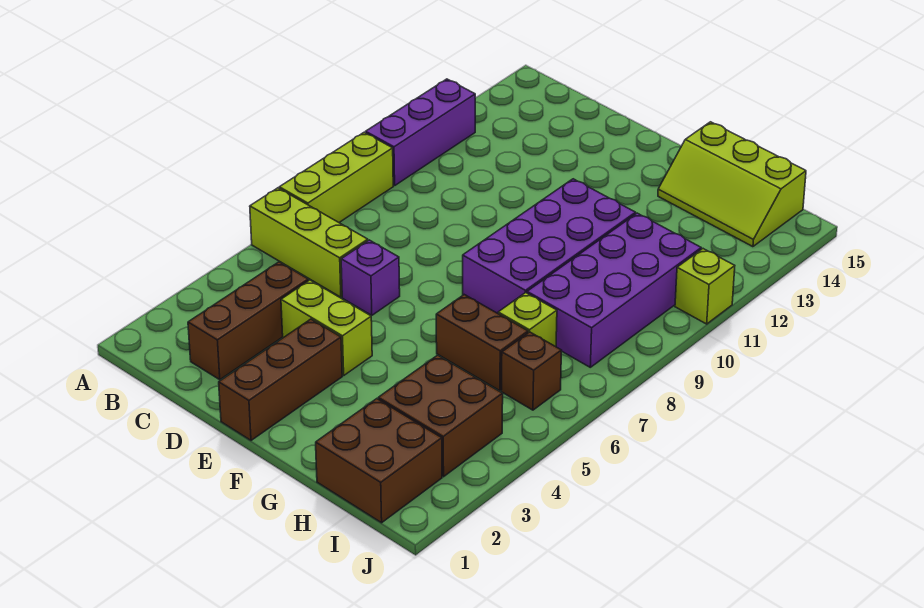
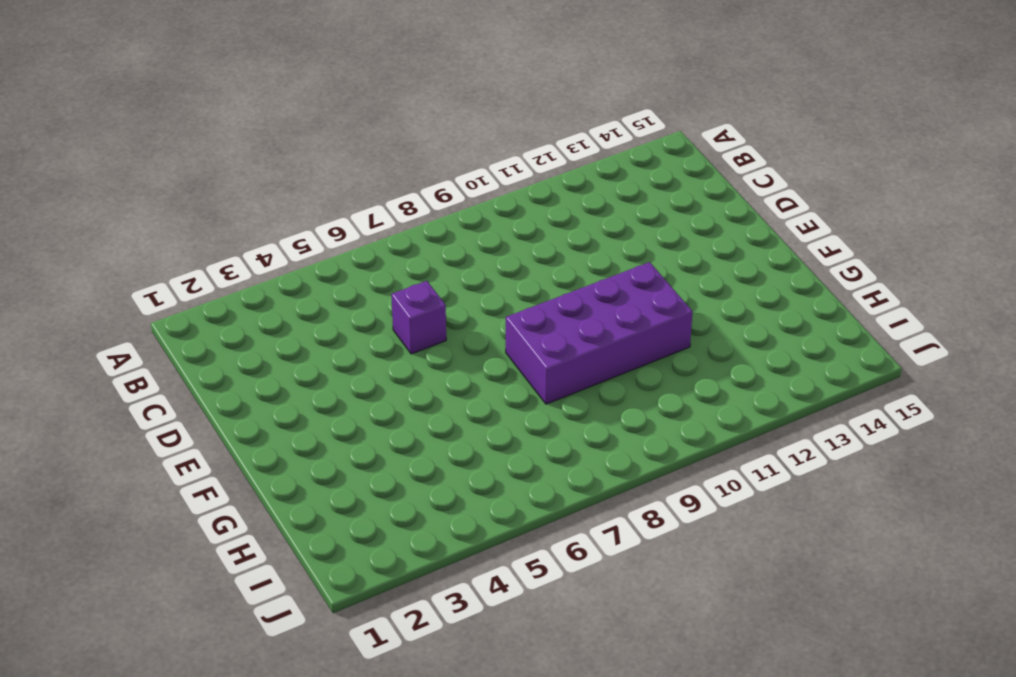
none -> lime brick A6:C6 level 1
none -> lime brick A7:A9 level 1
none -> purple brick A10:A12 level 1

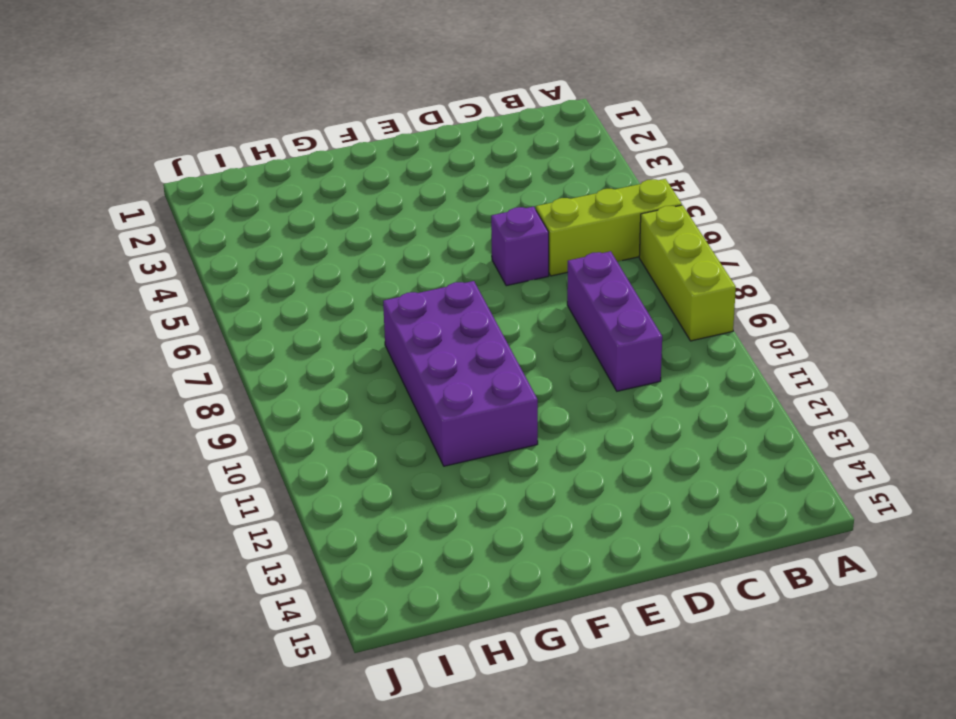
purple brick C8:C10 level 1 -> purple brick A10:A12 level 1
none -> brown brick C2:C4 level 1
none -> lime brick D4:E4 level 1
none -> brown brick E1:E3 level 1

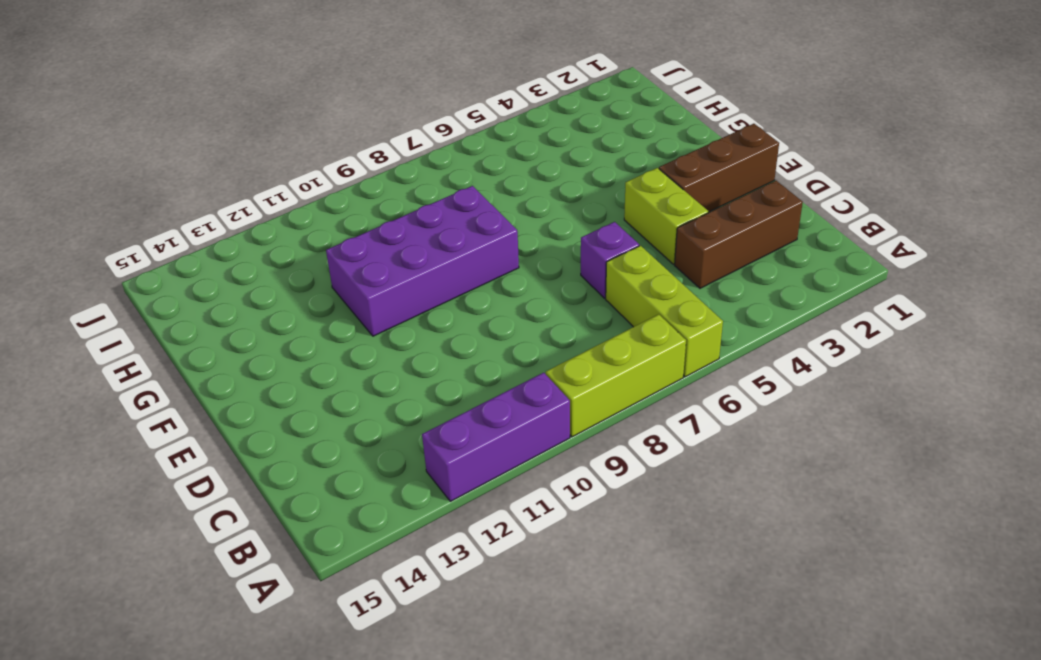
none -> brown brick G6:H6 level 1
none -> lime slope G14:I15 level 1 top 15
none -> brown brick H1:I2 level 1

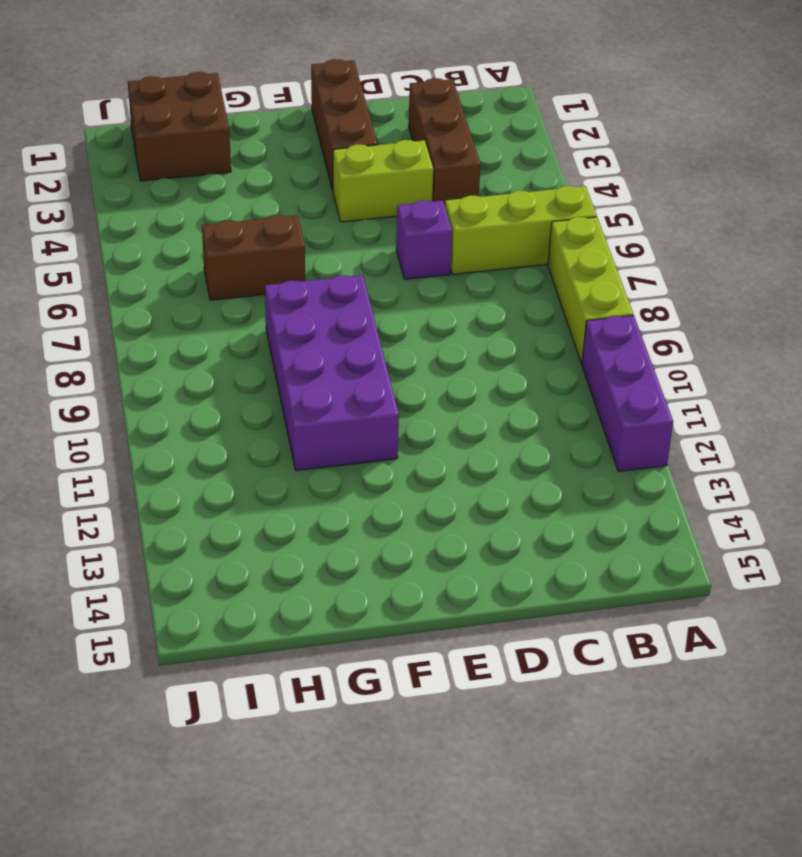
none -> lime slope G14:I15 level 1 top 15
none -> brown brick H3:I4 level 1
none -> lime brick H7 level 1

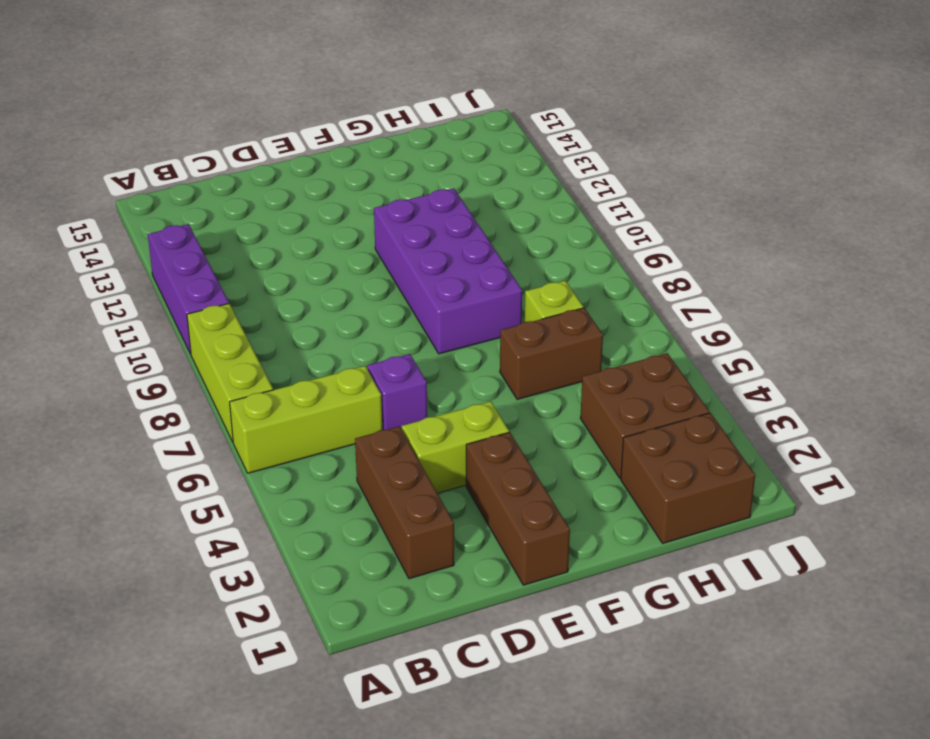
none -> lime slope G14:I15 level 1 top 15
none -> purple brick H8:I11 level 1
none -> brown brick I6 level 1

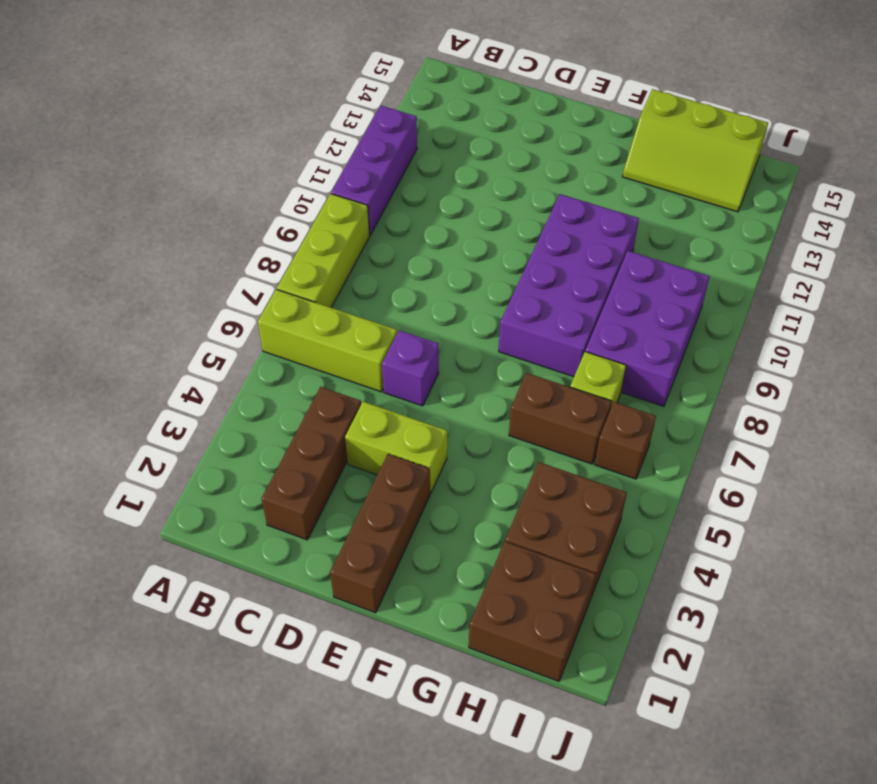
purple brick H8:I10 level 1 -> purple brick H8:I11 level 1
none -> lime brick J11 level 1

